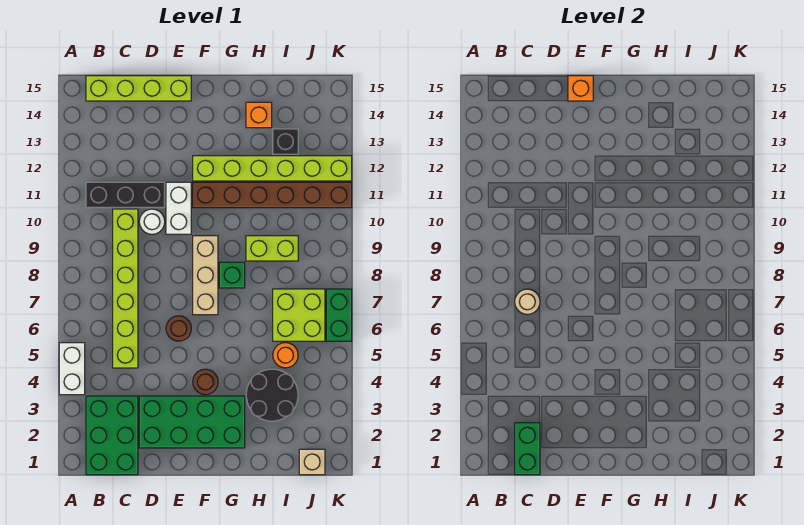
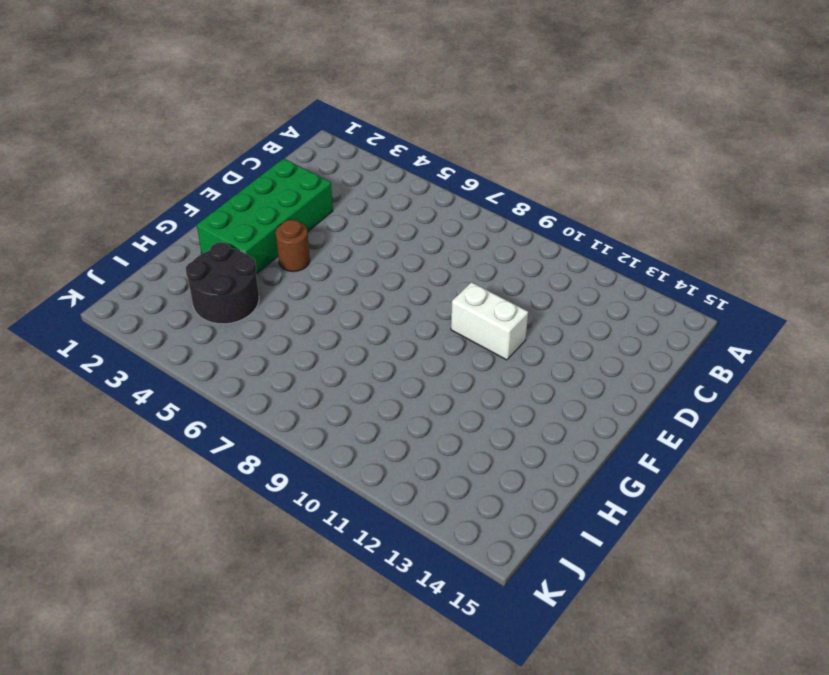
none -> white brick A4:A5 level 1
none -> green brick B1:C3 level 1
none -> black brick B11:D11 level 1

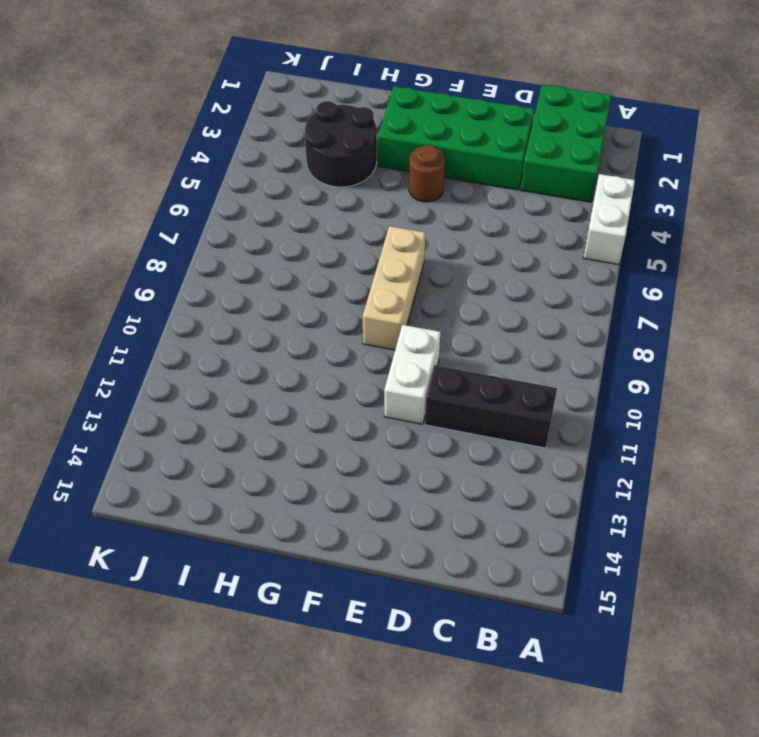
none -> lime brick B15:E15 level 1
none -> lime brick C5:C10 level 1
none -> white round brick D10 level 1

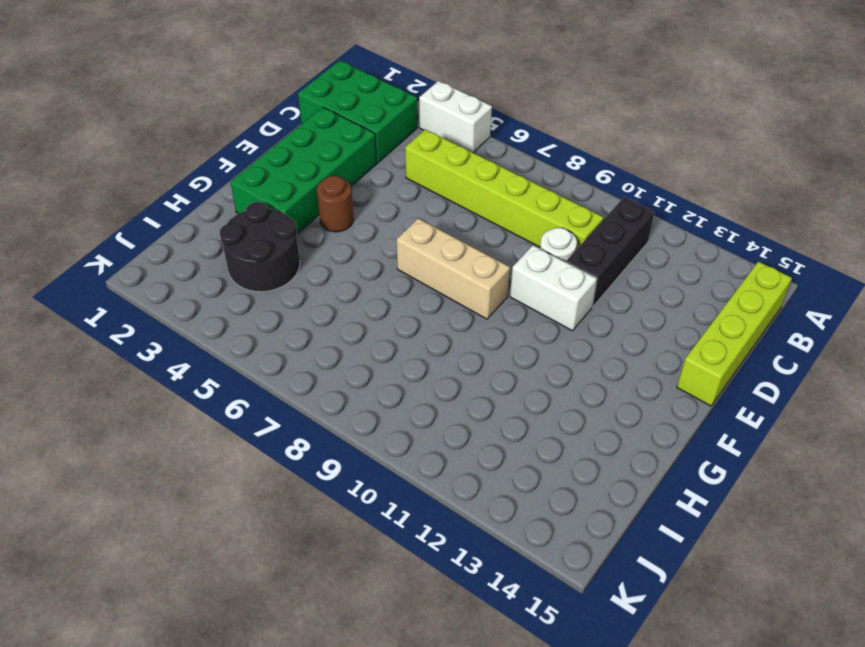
none -> brown round brick E6 level 1
none -> brown brick F11:K11 level 1
none -> lime brick F12:K12 level 1

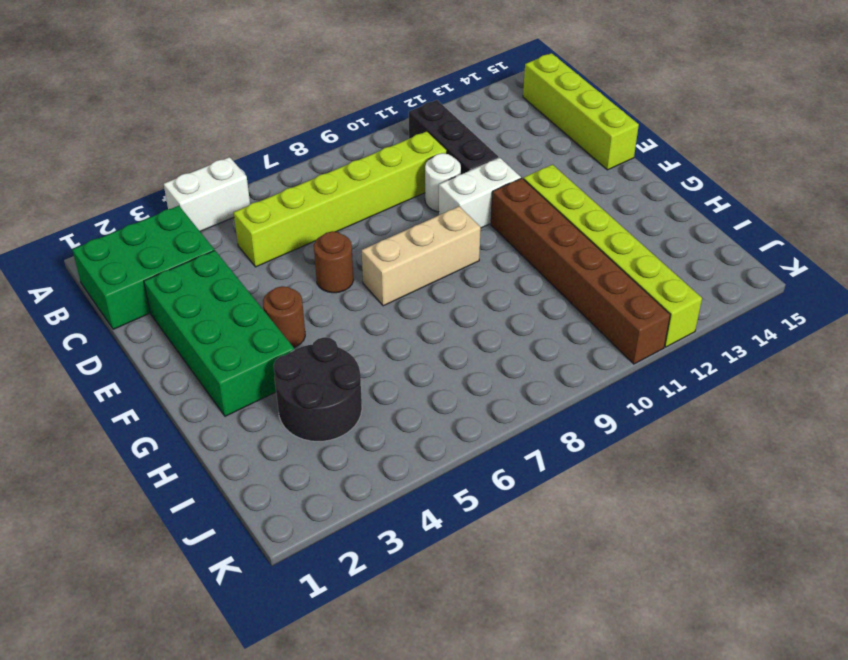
none -> green brick G8 level 1
none -> lime brick H9:I9 level 1
none -> orange brick H14 level 1

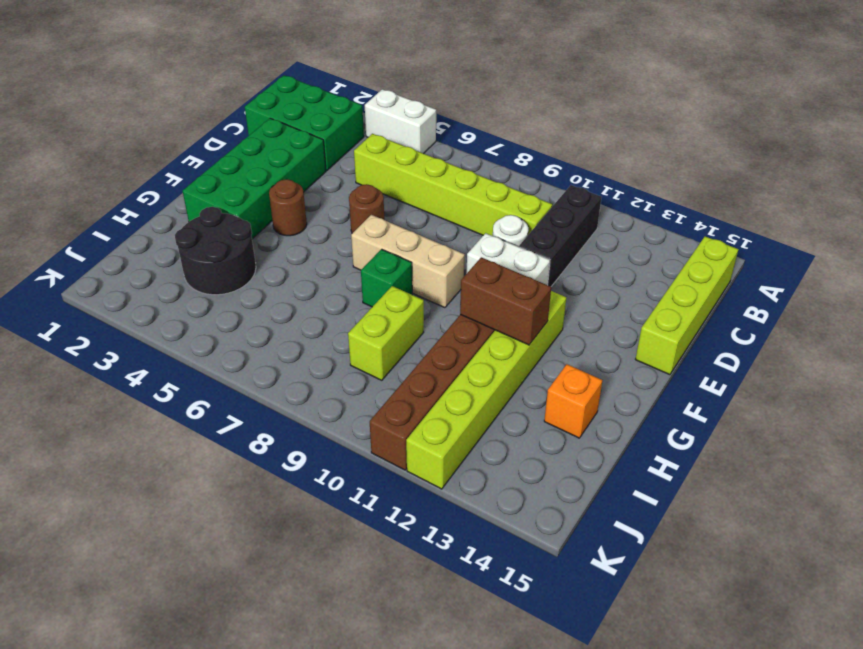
brown brick G11:G12 level 2 -> none
none -> orange round brick I5 level 1
none -> lime brick I6:J7 level 1
none -> black brick I13 level 1

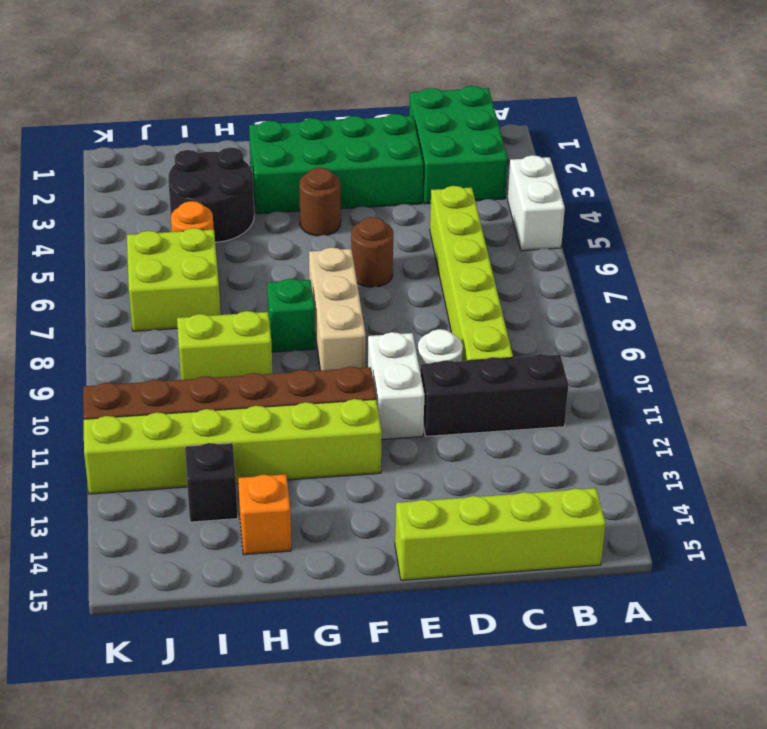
none -> tan brick J1 level 1
none -> green brick K6:K7 level 1
none -> green brick C1:C2 level 2

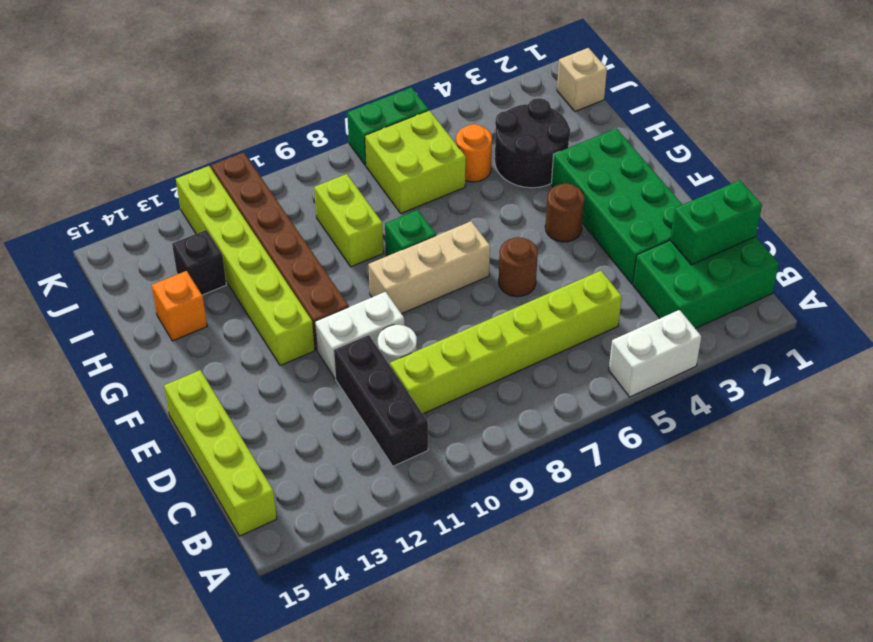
none -> tan round brick C7 level 2
none -> orange brick E15 level 2

